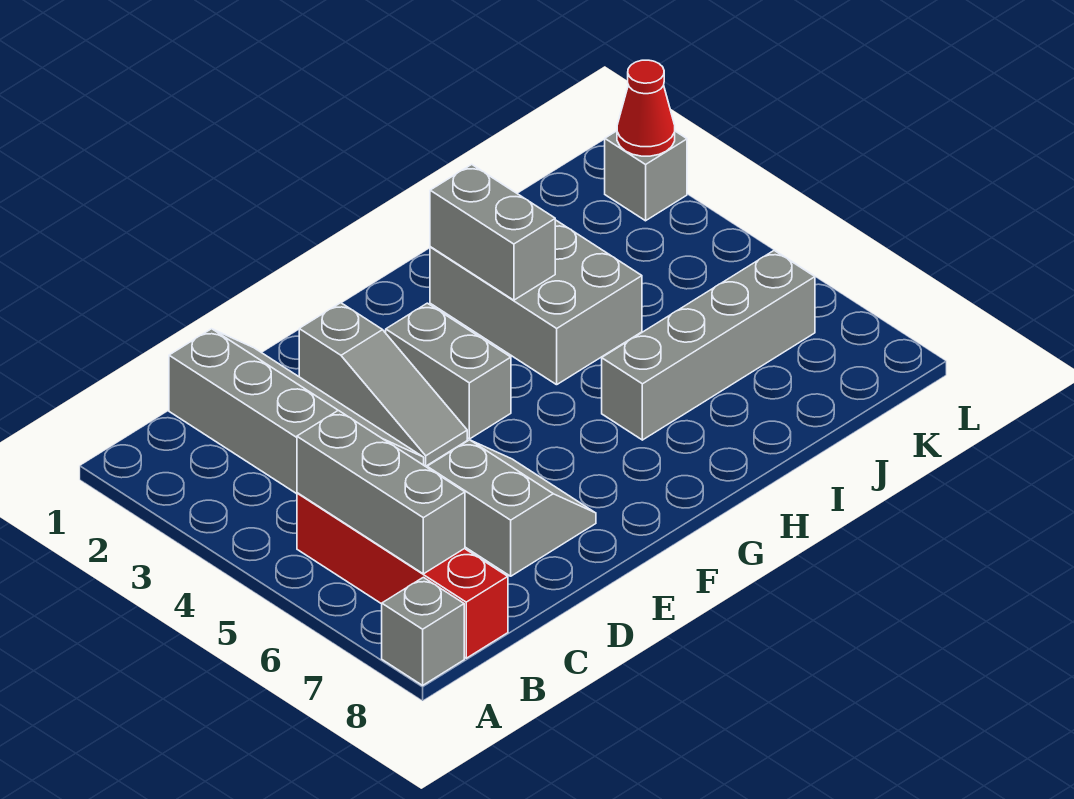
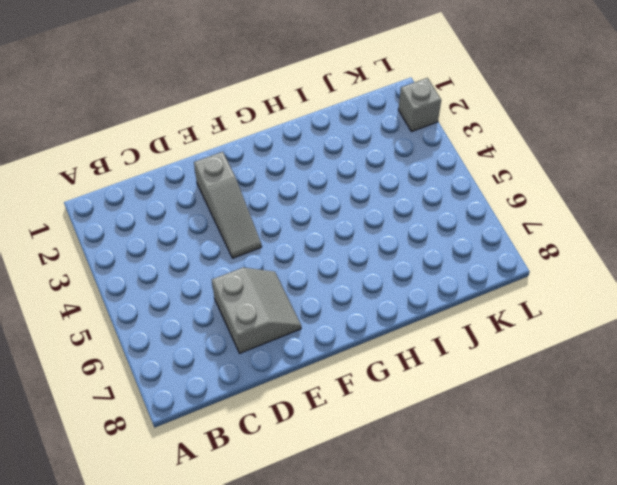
none -> grey brick A8 level 1
none -> red brick B5:B8 level 1
none -> grey slope C1:D4 level 1 top C

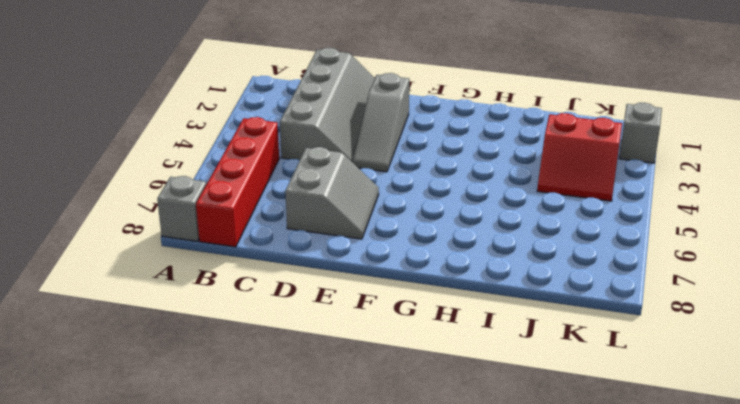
red slope J3:K4 level 1 top 3 -> none
none -> grey brick F3:F4 level 1
none -> grey brick H2:I4 level 1
none -> grey brick H6:K6 level 1

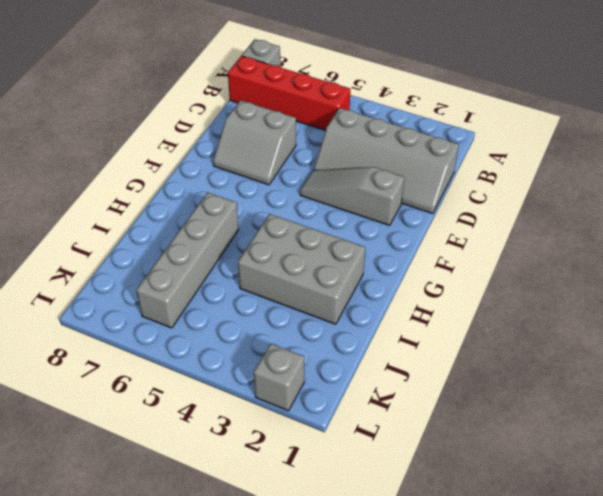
none -> grey brick F3:F4 level 1
none -> grey brick B5:B7 level 2
none -> grey brick H2:H3 level 2

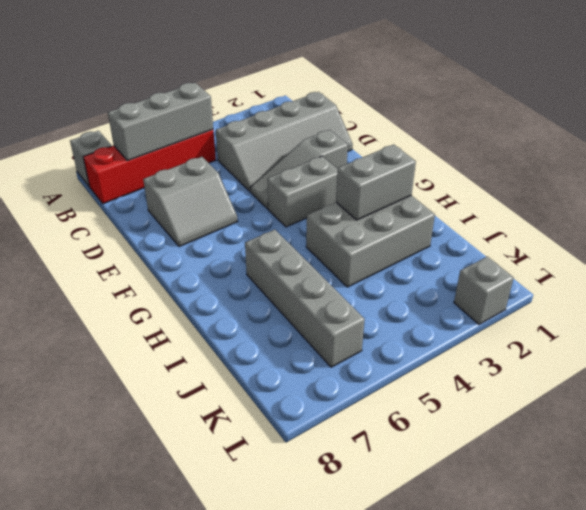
none -> red cone L2 level 2

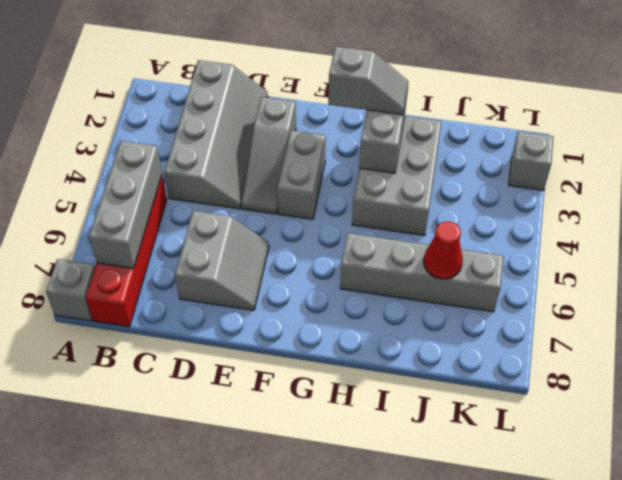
grey slope G2:H2 level 3 top G -> none
red cone J6 level 2 -> red cone L2 level 2

